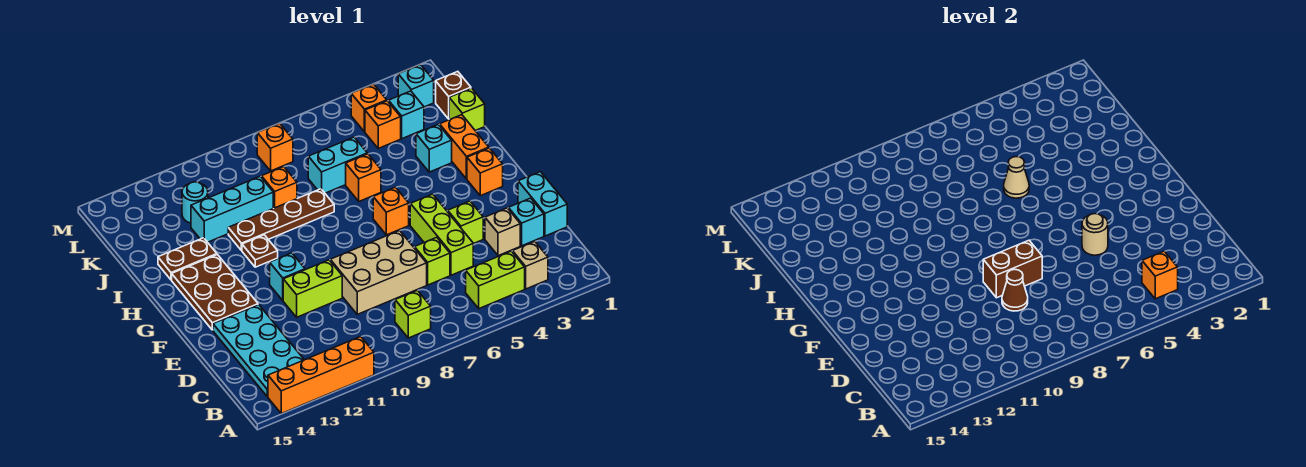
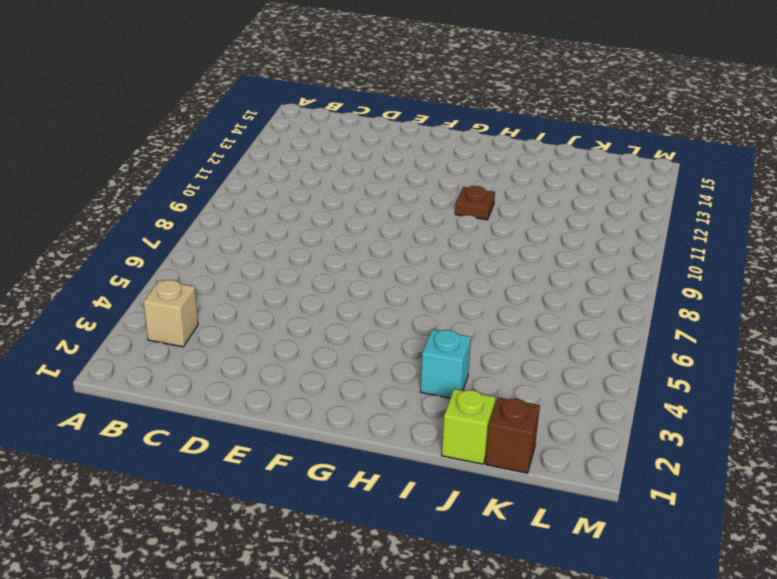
none -> orange brick A11:A14 level 1
none -> lime brick B4:B5 level 1
none -> lime brick B8 level 1
none -> cyan plate B13:E14 level 1

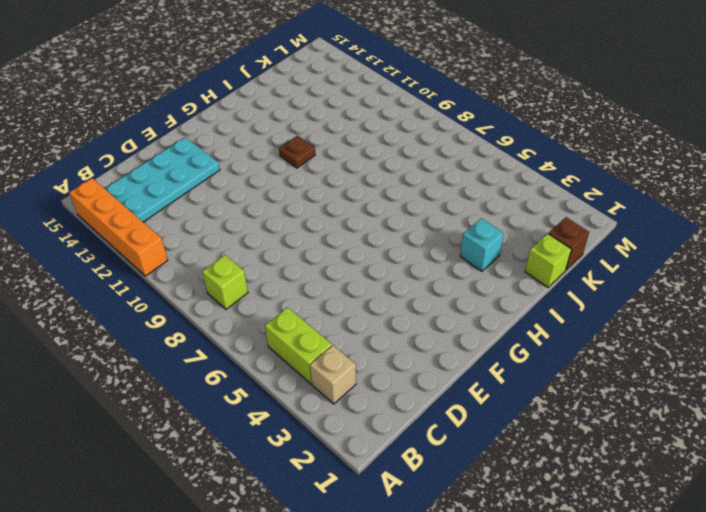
none -> cyan brick D1:E1 level 1
none -> cyan brick D2 level 1
none -> tan brick D3 level 1
none -> lime brick D5:F5 level 1

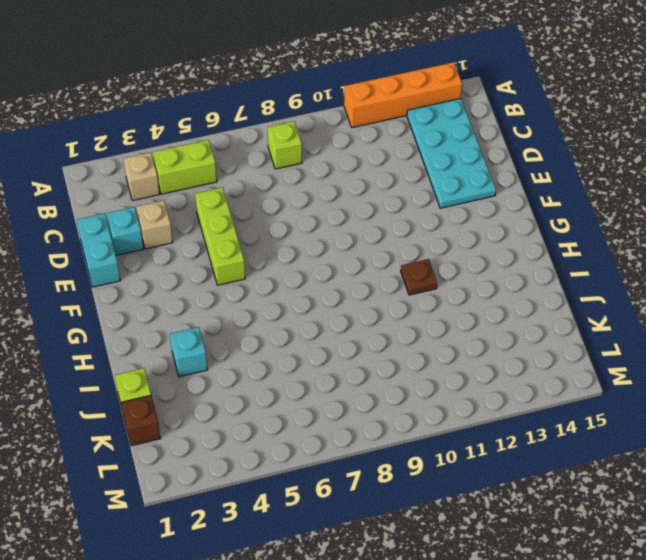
none -> lime brick D6 level 1
none -> tan brick D7:E9 level 1
none -> lime brick E4 level 1
none -> lime brick E10:E11 level 1

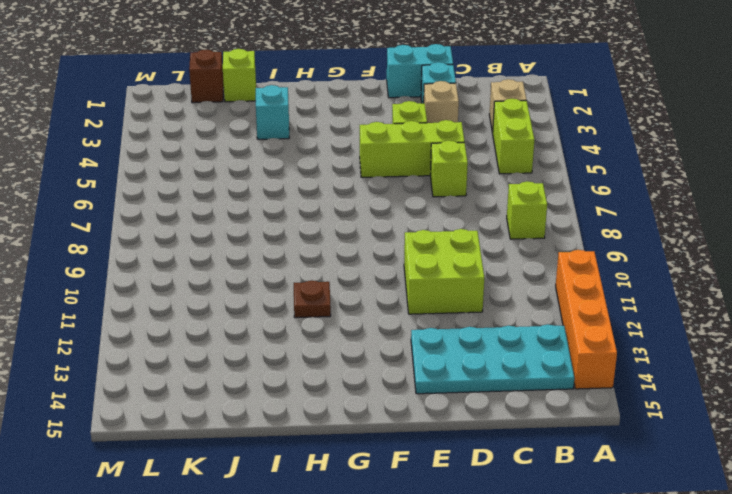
lime brick D10:E11 level 1 -> lime brick E10:E11 level 1
none -> tan brick D7:E9 level 1
none -> cyan brick F11 level 1
none -> brown plate F13:H14 level 1
none -> orange brick G2 level 1

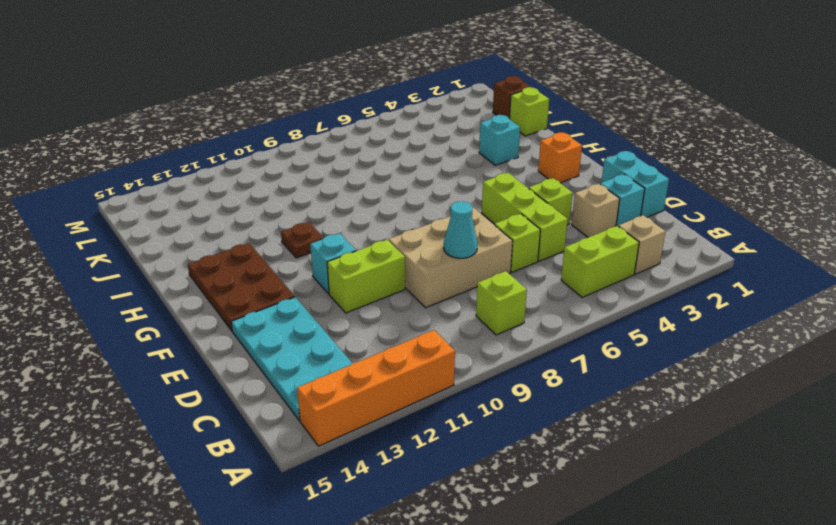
cyan cone D8 level 2 -> none
none -> orange brick G6 level 1
none -> orange brick H2:I2 level 1
none -> orange brick I6 level 1
none -> brown plate I8:I11 level 1

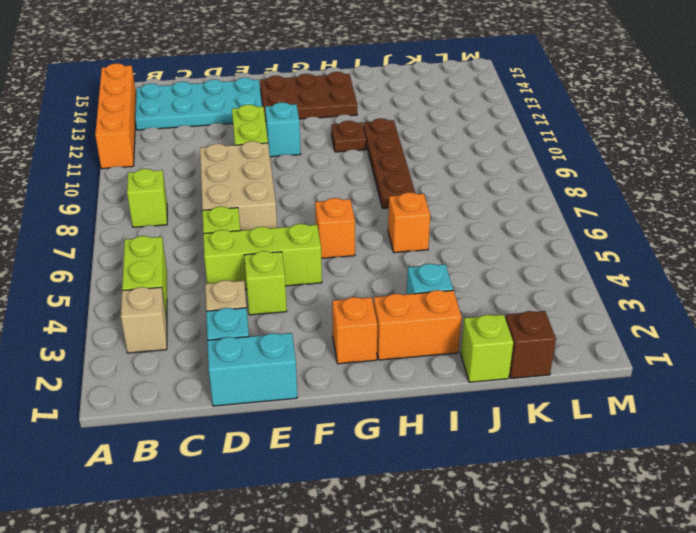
none -> brown plate I13:I14 level 1
none -> cyan brick J6:J7 level 1
none -> orange brick J9 level 1
none -> cyan brick J10:J12 level 1

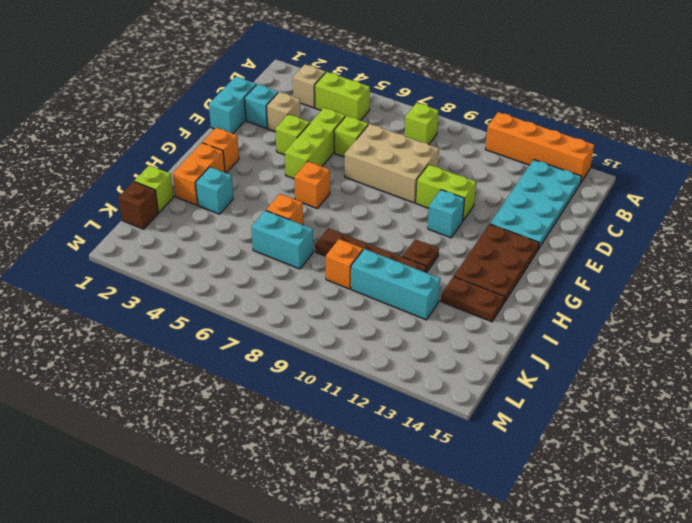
none -> cyan brick K3 level 1
none -> orange brick K4 level 1
none -> cyan round brick K12 level 1
none -> cyan brick L2 level 1

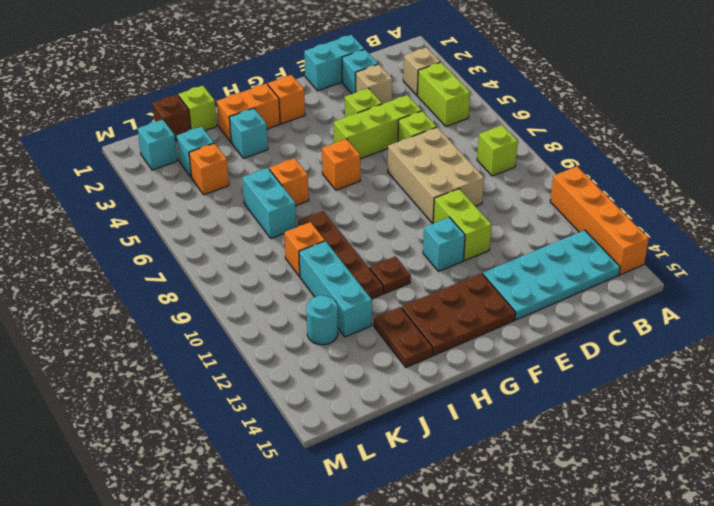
none -> orange brick L4 level 1
none -> orange brick L8 level 1
none -> orange brick B4 level 2
none -> brown cone D9 level 2

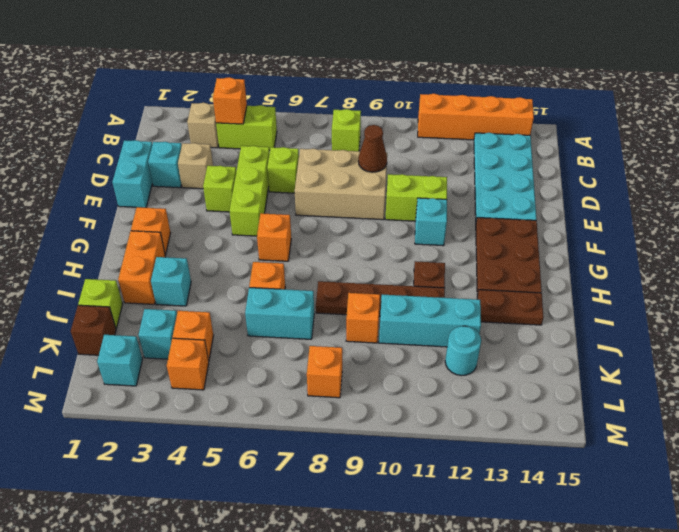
none -> tan round brick E5 level 2
none -> brown brick E8:E9 level 2
none -> tan cone I6 level 2

